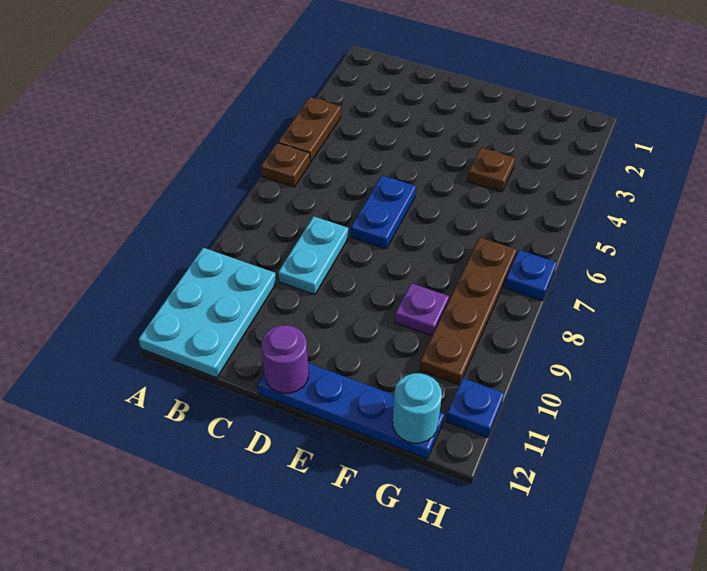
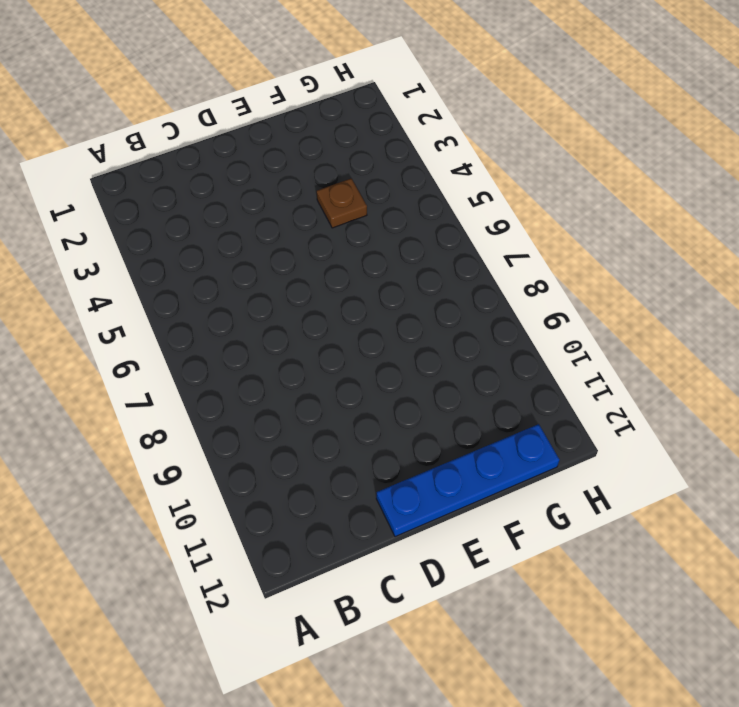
none -> brown plate A4:A5 level 1
none -> brown plate A6 level 1
none -> cyan plate A10:B12 level 1

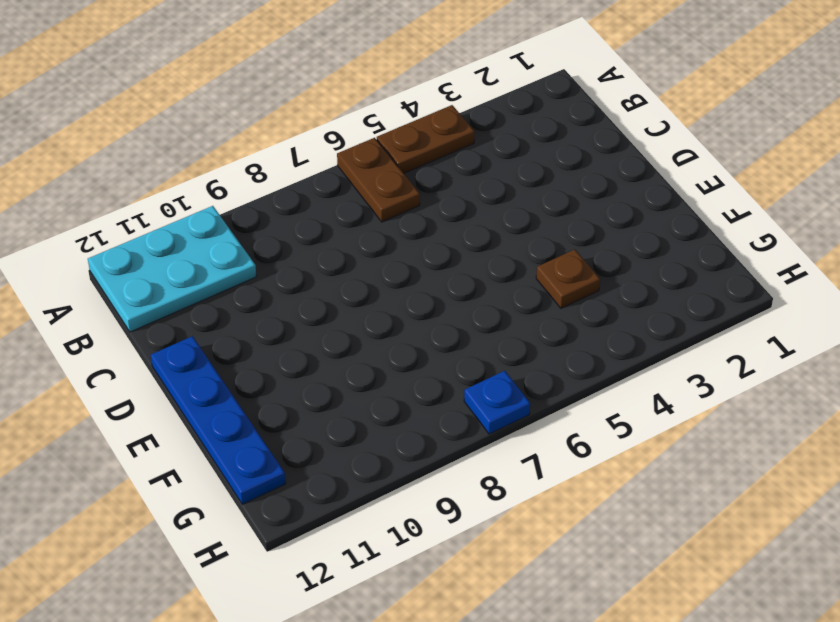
brown plate A6:B6 level 1 -> brown plate A6 level 1
none -> cyan plate C8:C9 level 1
none -> blue plate D6:D7 level 1
none -> purple plate F9 level 1

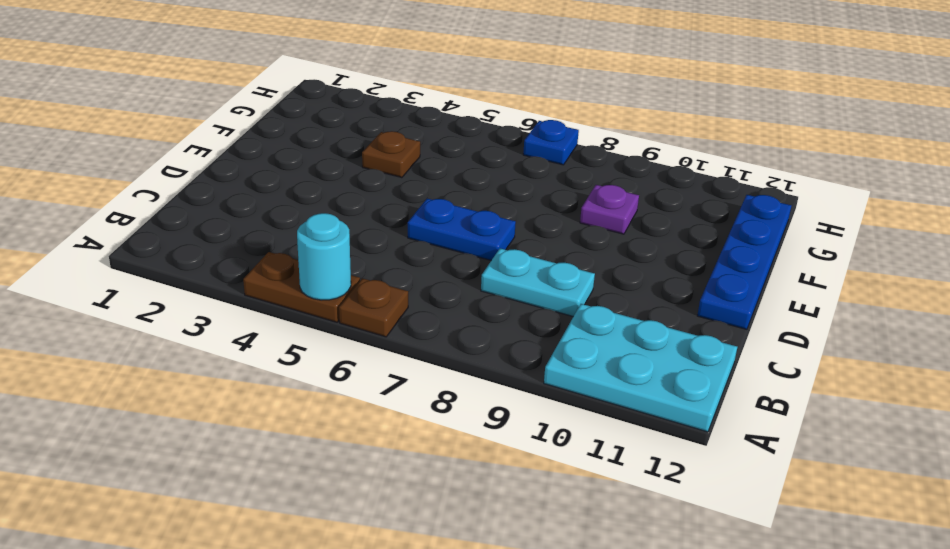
cyan round brick A5 level 2 -> cyan round brick G12 level 2
none -> brown plate G7:G10 level 1
none -> blue plate H11 level 1
none -> purple round brick D12 level 2

